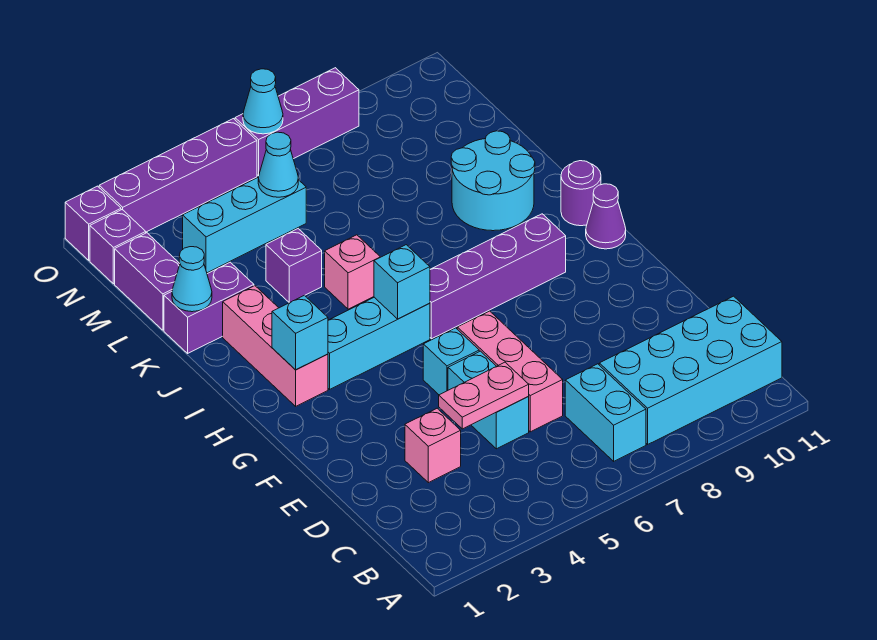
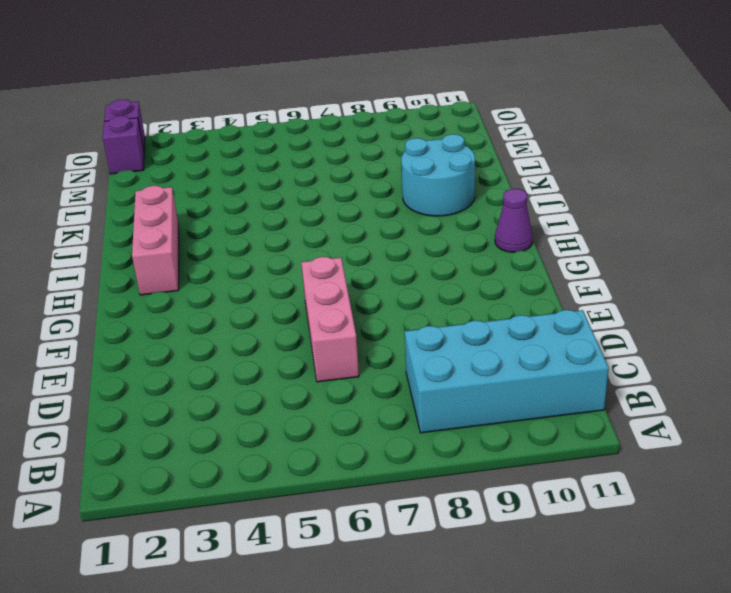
none -> cyan brick B7:C7 level 1
none -> pink brick D3 level 1
none -> cyan brick D5:E5 level 1

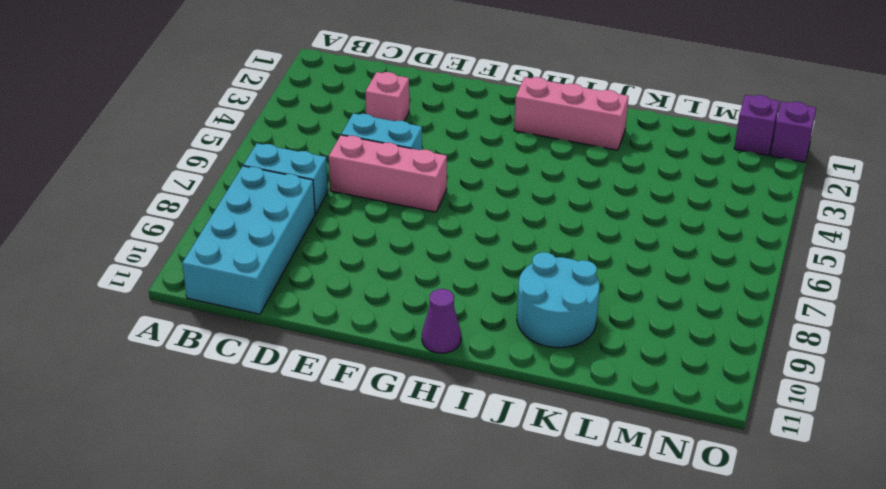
none -> cyan brick F5 level 1
none -> cyan brick H3:H5 level 1
none -> purple brick H6:H9 level 1

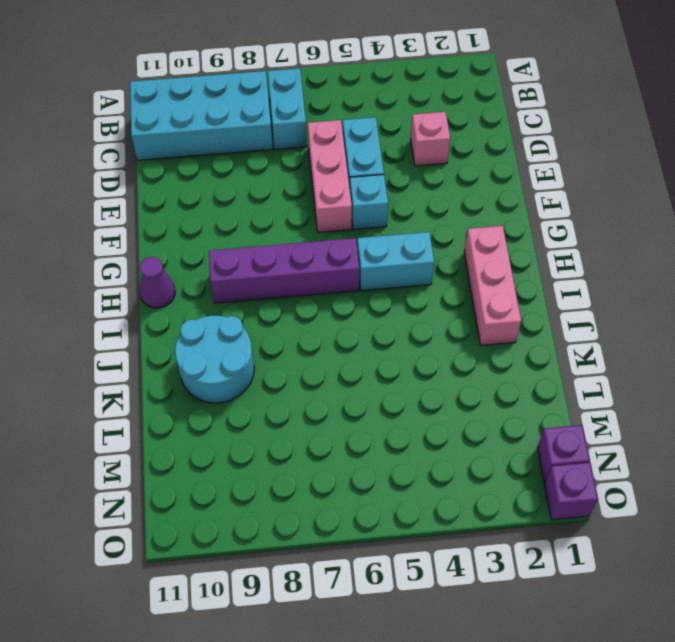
cyan brick H4:H5 level 1 -> cyan brick H3:H5 level 1
none -> purple round brick I11 level 1
none -> pink brick J5 level 1
none -> purple brick K1:K2 level 1

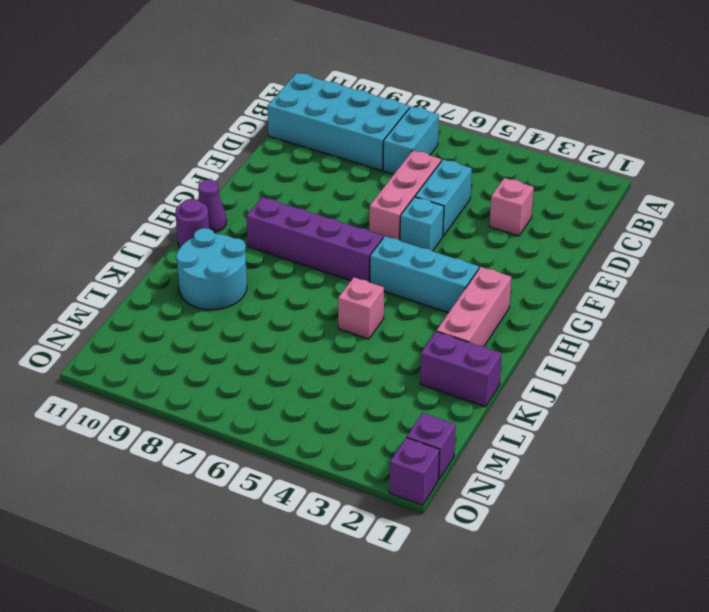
none -> purple brick K4 level 1
none -> purple brick L1:M1 level 1
none -> cyan brick M3:M5 level 1

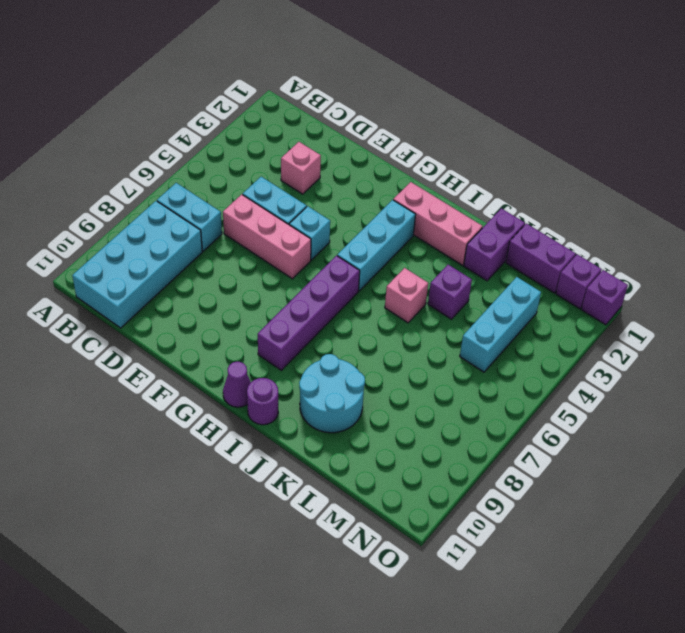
none -> purple brick O2:O5 level 1
none -> purple brick O6:O8 level 1
none -> pink plate D4:D5 level 2

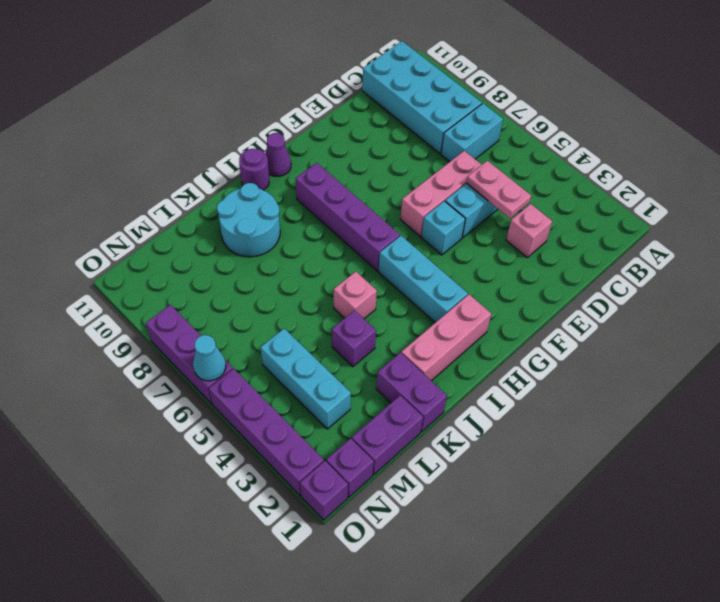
none -> cyan brick H2 level 2
none -> cyan brick H5 level 2
none -> cyan cone K1 level 2

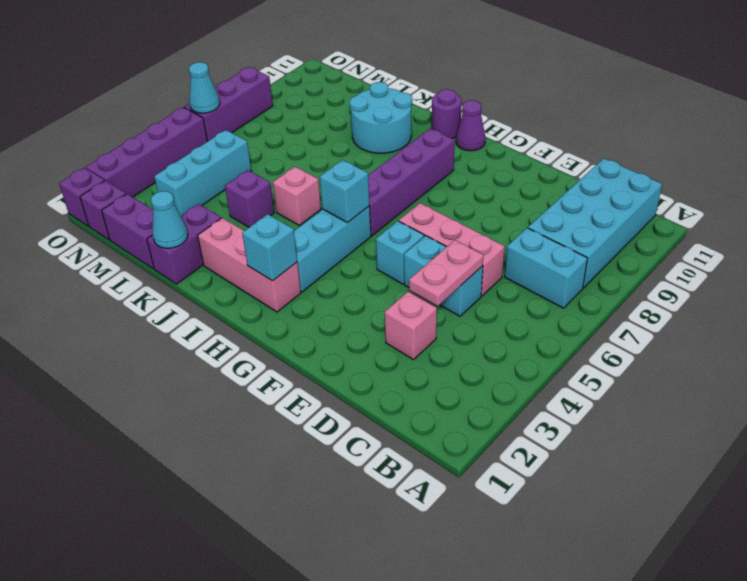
none -> cyan cone M5 level 2

